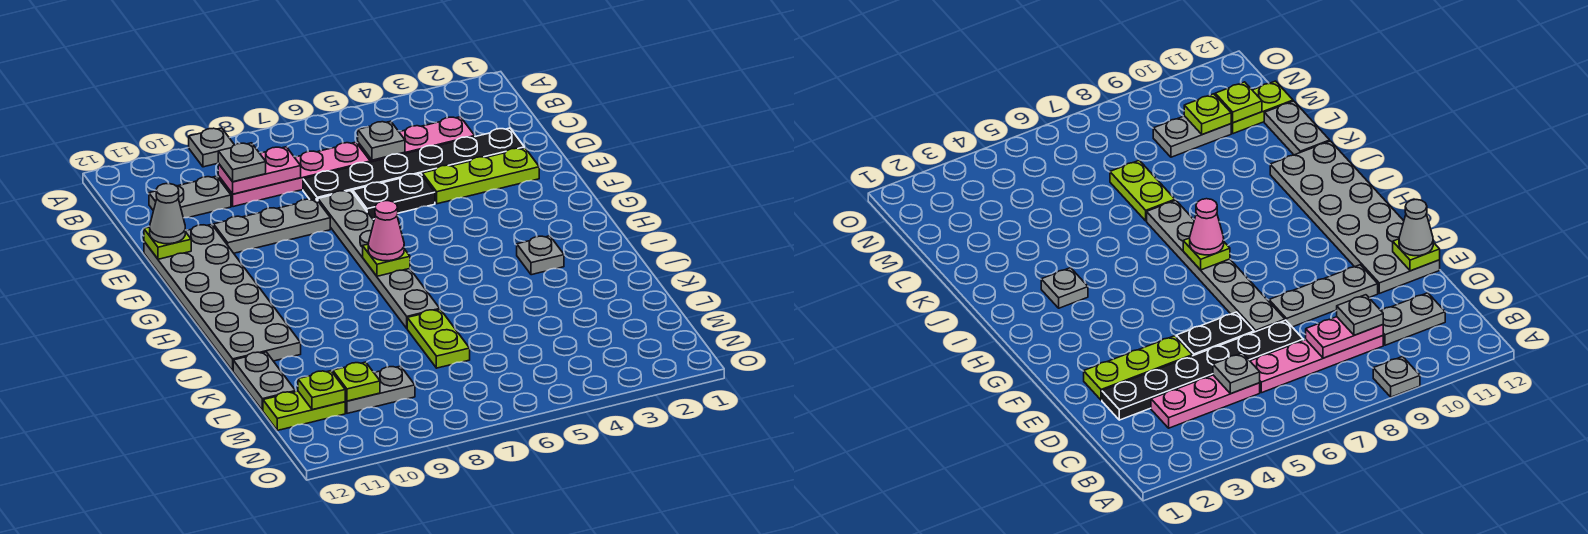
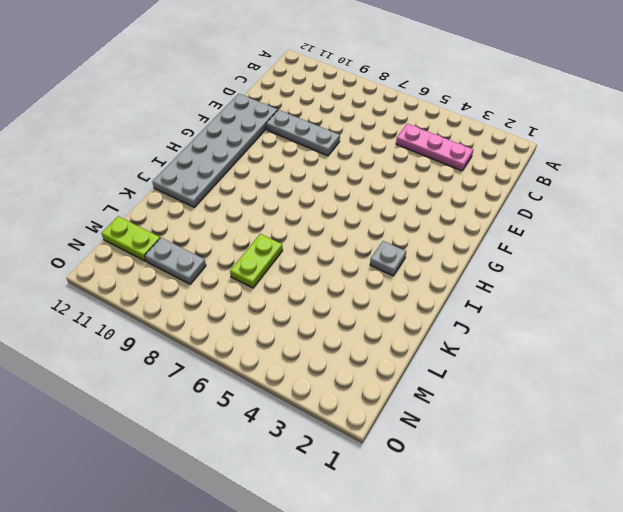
none -> grey plate A9 level 1
none -> pink plate C6:C9 level 1
none -> grey plate C10:C11 level 1

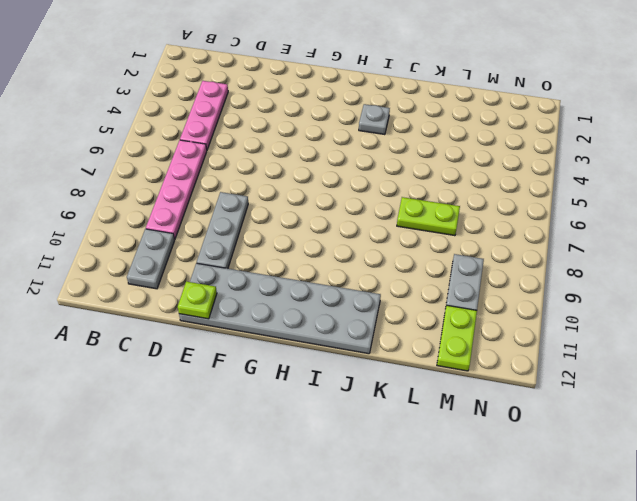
none -> grey plate A9 level 1
none -> black plate D2:D7 level 1
none -> lime plate E2:E4 level 1

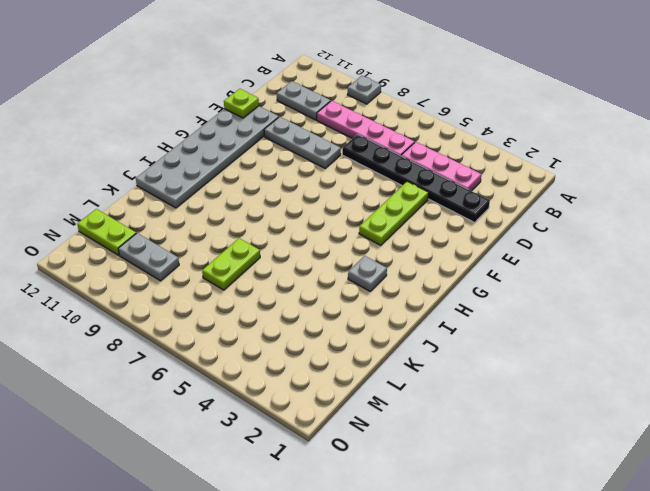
lime plate E4:G4 level 1 -> lime plate E2:E4 level 1
none -> black plate E5:E6 level 1
none -> grey plate E7:J7 level 1
none -> grey plate K12:L12 level 1

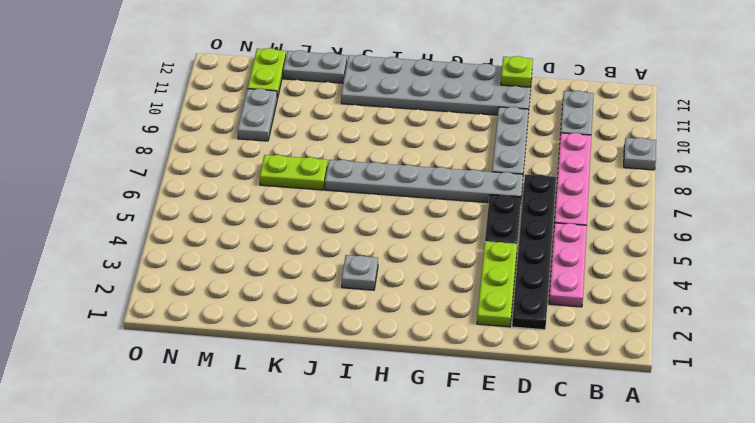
none -> grey plate C5 level 2
none -> pink plate C8:C9 level 2
none -> lime plate H7 level 2

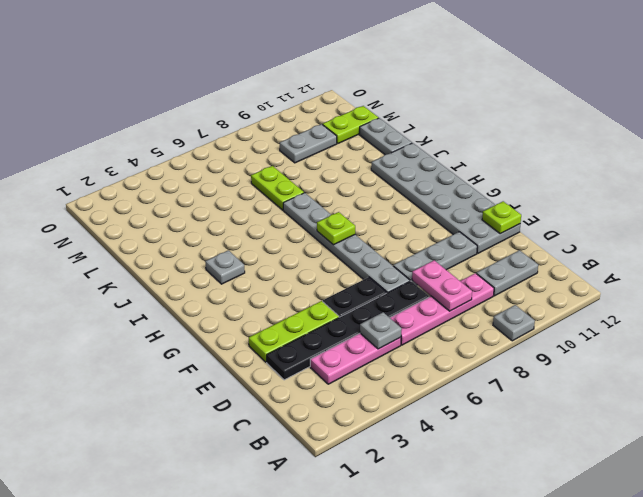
pink plate C8:D8 level 2 -> pink plate C8:C9 level 2
none -> lime plate M10 level 2
none -> lime plate M11 level 2
none -> grey plate C9 level 3

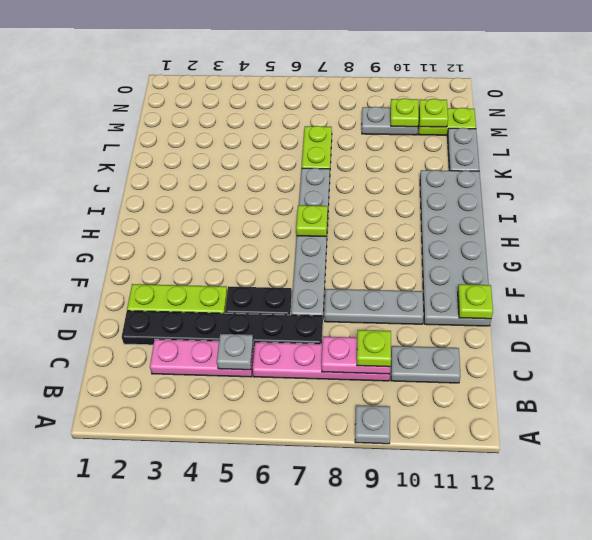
lime plate C9 level 3 -> grey plate C9 level 3
none -> grey plate I3 level 1
none -> grey cone E12 level 3
none -> pink cone H7 level 3

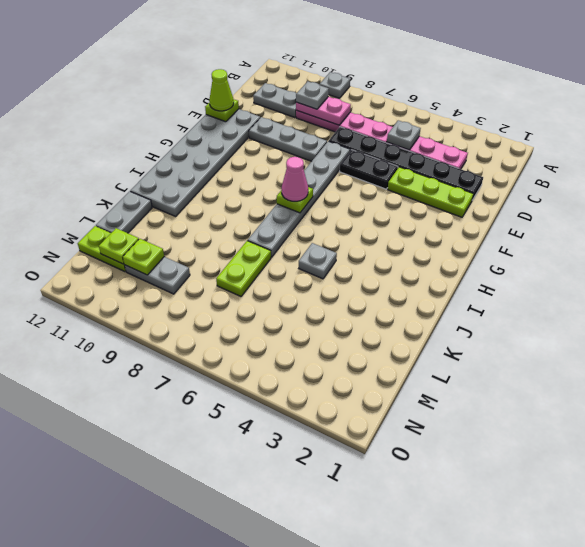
lime cone E12 level 3 -> grey cone E12 level 3
grey plate J5 level 1 -> grey plate I3 level 1

